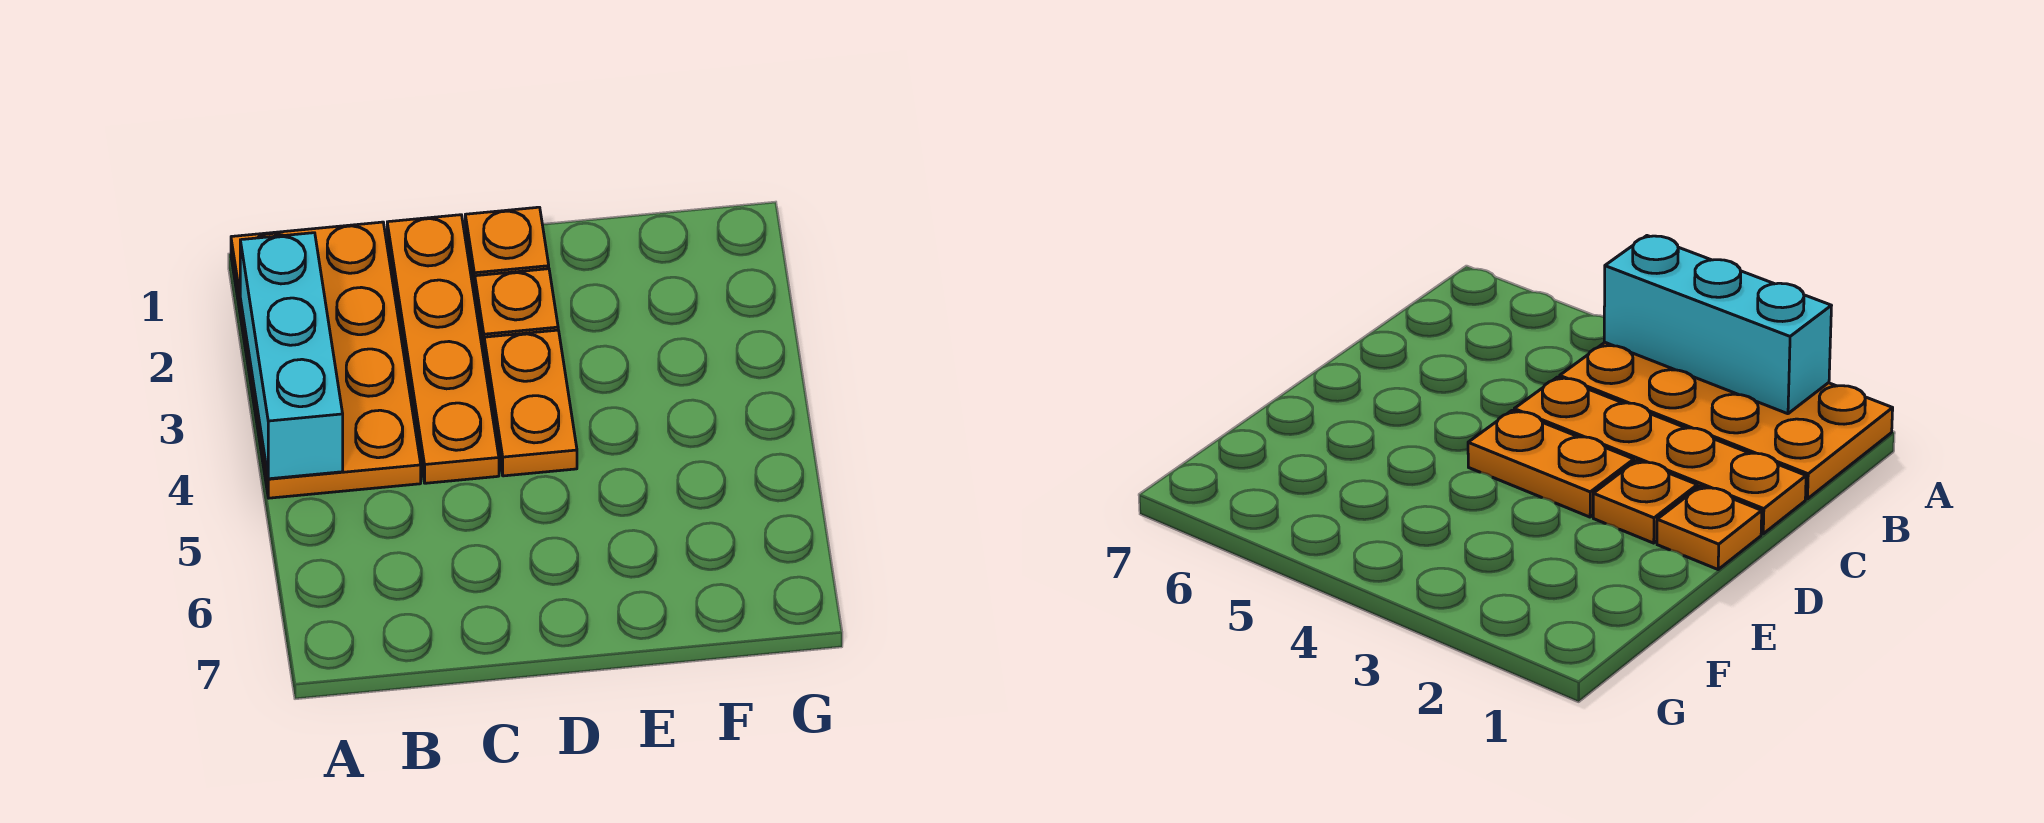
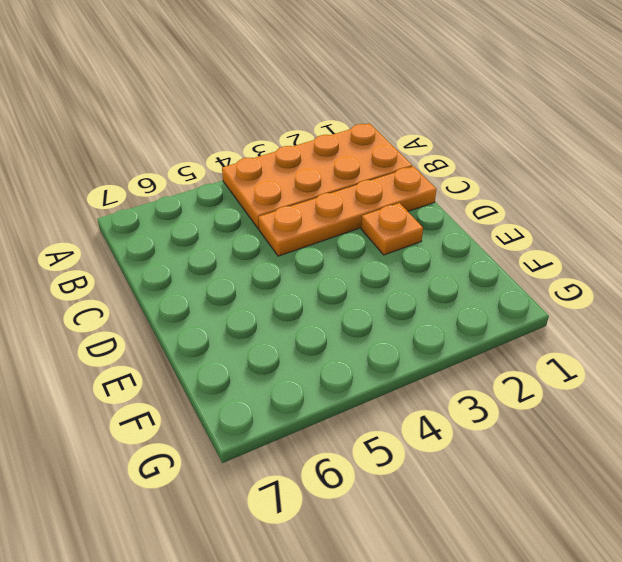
none -> orange plate D1 level 1
none -> orange plate D3:D4 level 1

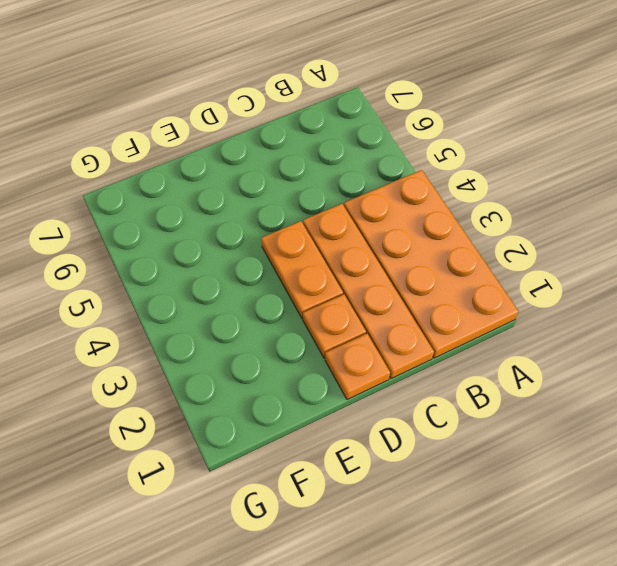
none -> cyan brick A2:A4 level 2

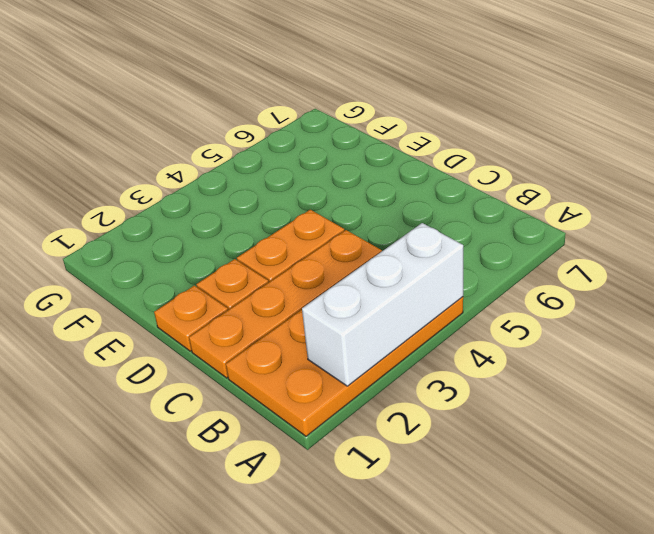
white brick A2:A4 level 2 -> cyan brick A2:A4 level 2

